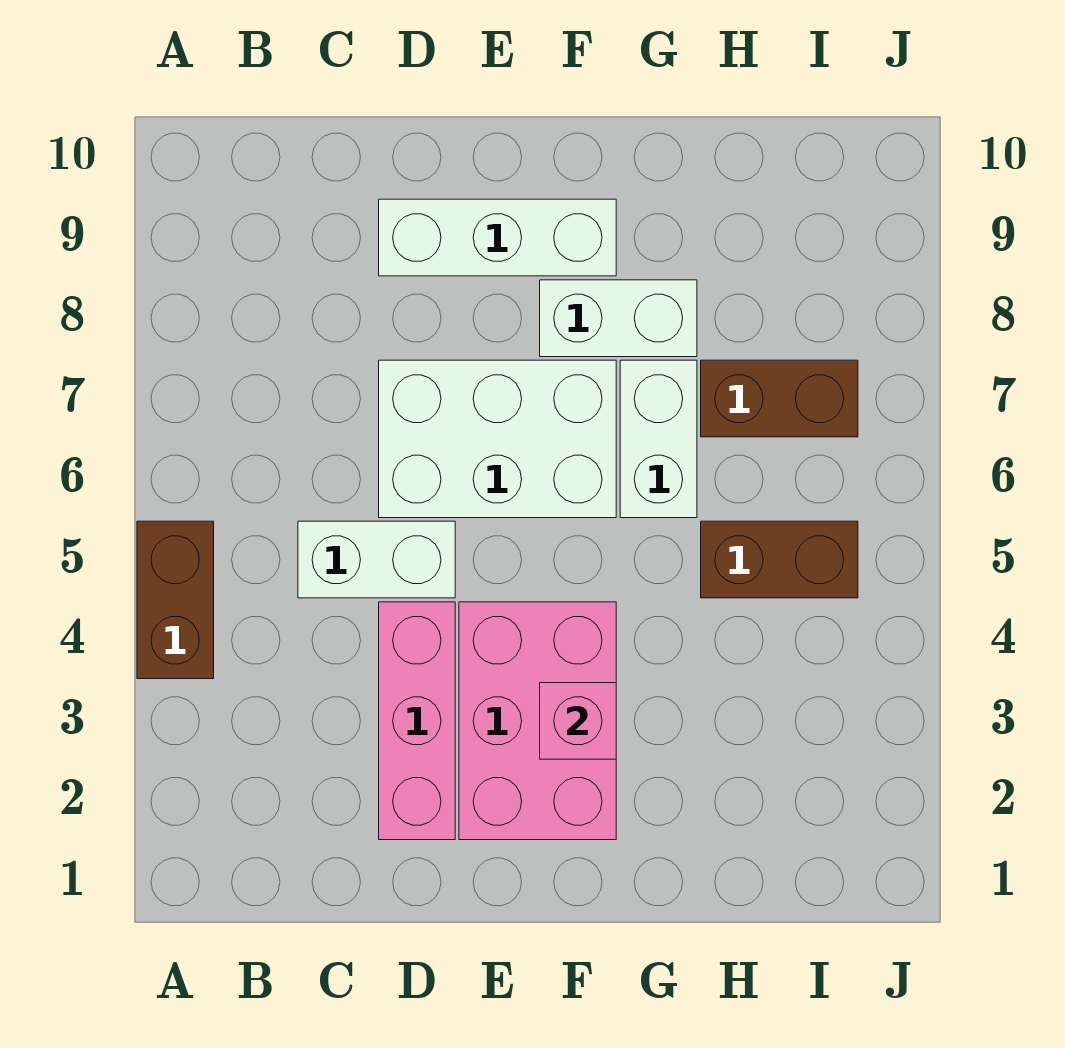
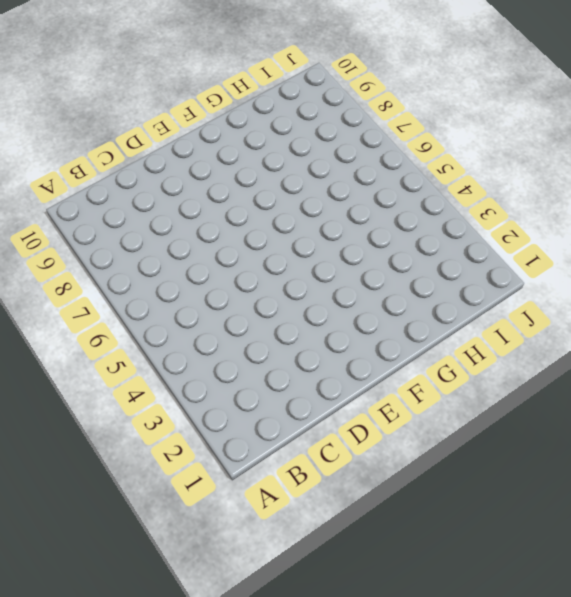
none -> brown brick A4:A5 level 1
none -> white brick C5:D5 level 1

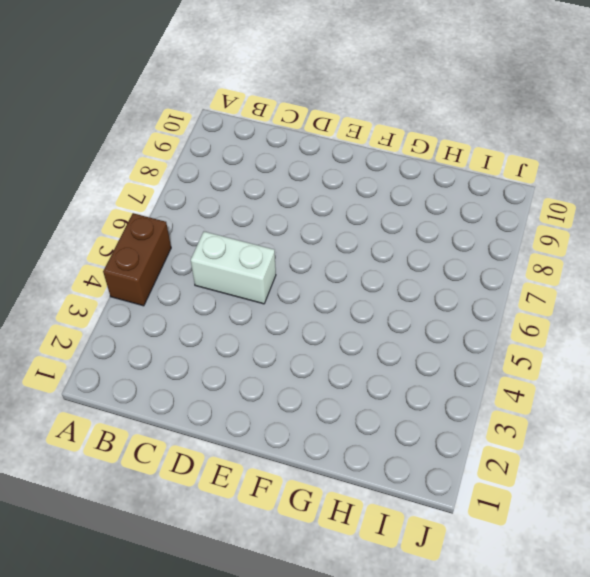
none -> pink brick D2:D4 level 1
none -> white brick D6:F7 level 1

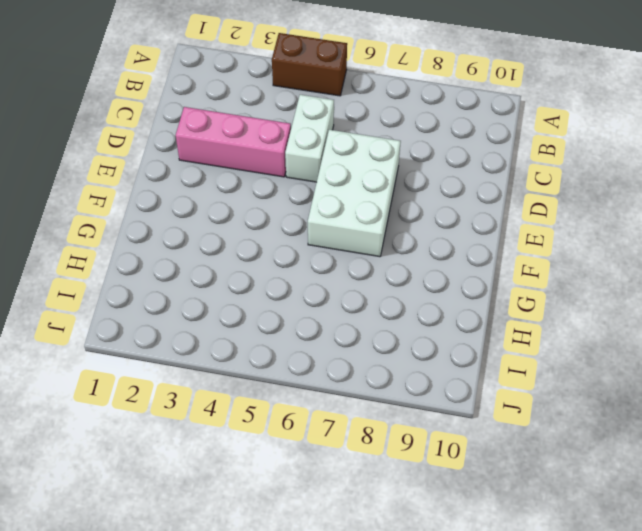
none -> white brick D9:F9 level 1
none -> pink brick E2:F4 level 1

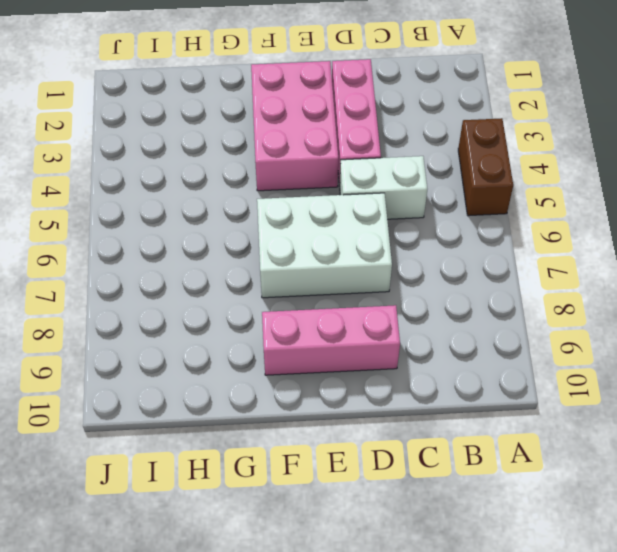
pink brick D9:F9 level 1 -> white brick D9:F9 level 1
none -> white brick F8:G8 level 1
none -> white brick G6:G7 level 1

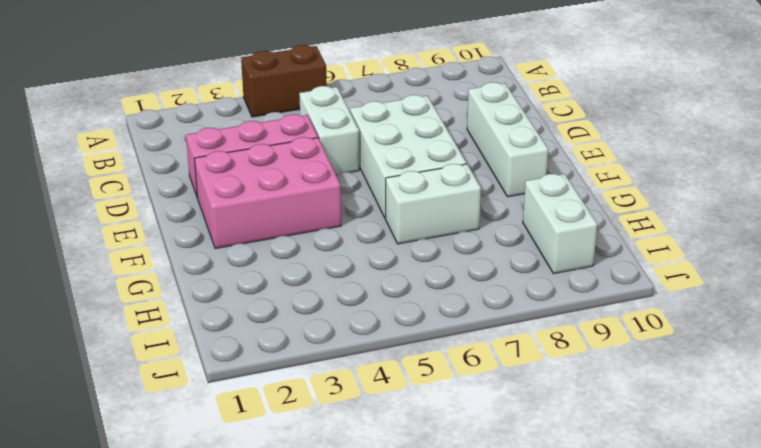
white brick H9:I9 level 1 -> white brick F8:G8 level 1
none -> brown brick H5:I5 level 1
none -> brown brick H7:I7 level 1

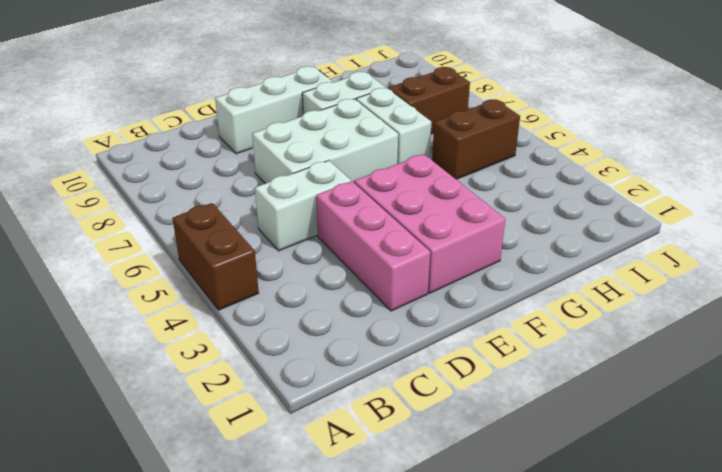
none -> pink brick F3 level 2

